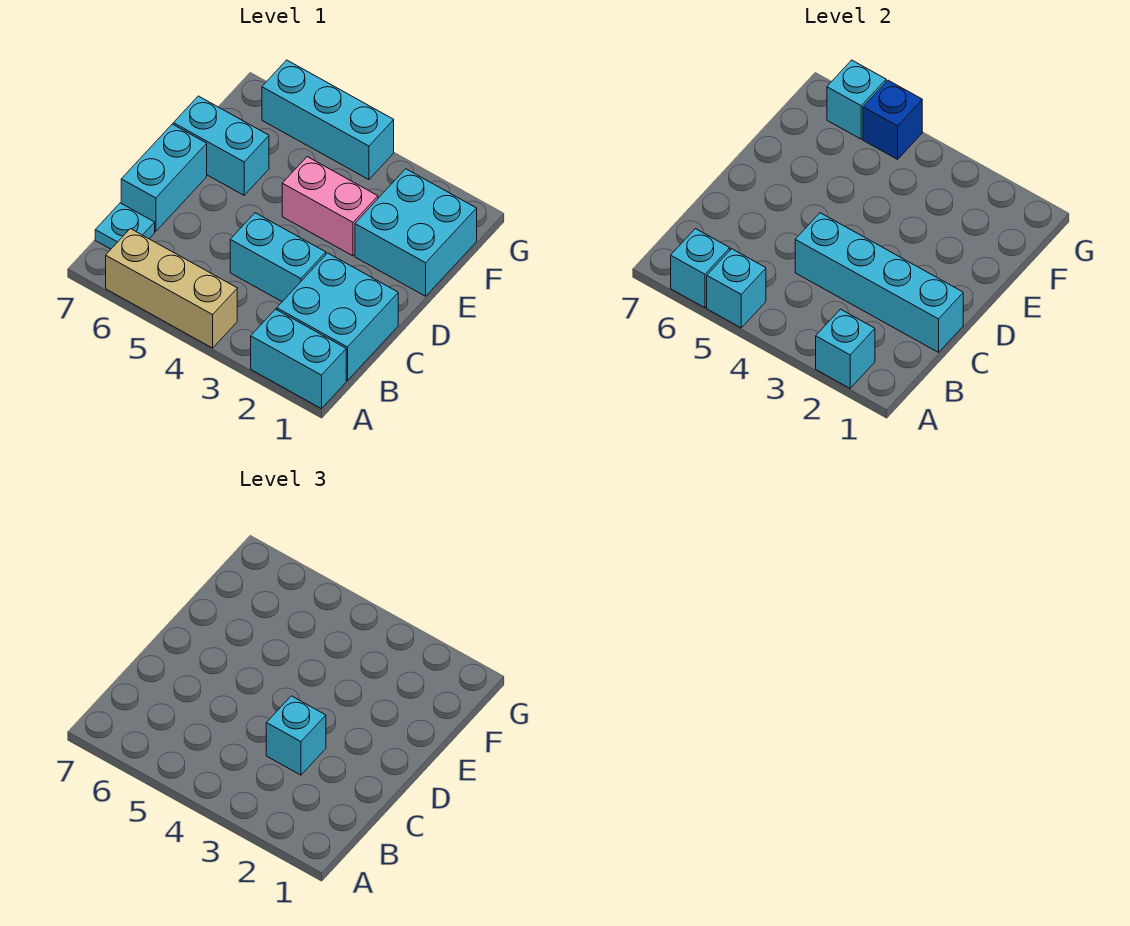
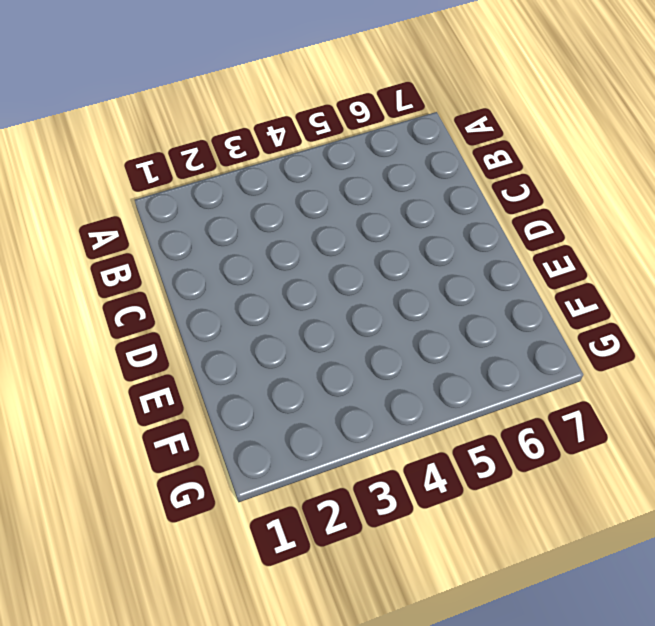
none -> cyan brick A1:A2 level 1
none -> tan brick A4:A6 level 1
none -> cyan brick B1:C2 level 1

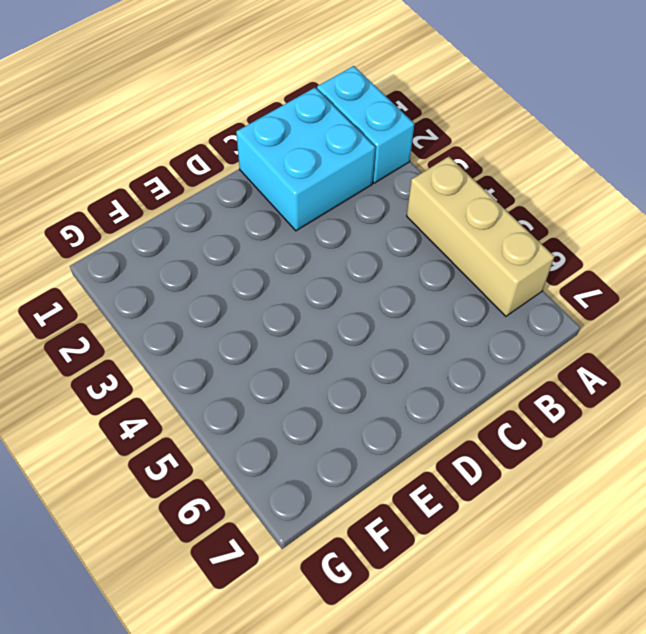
none -> cyan plate B7 level 1
none -> cyan brick C3:C4 level 1
none -> cyan brick C7:D7 level 1

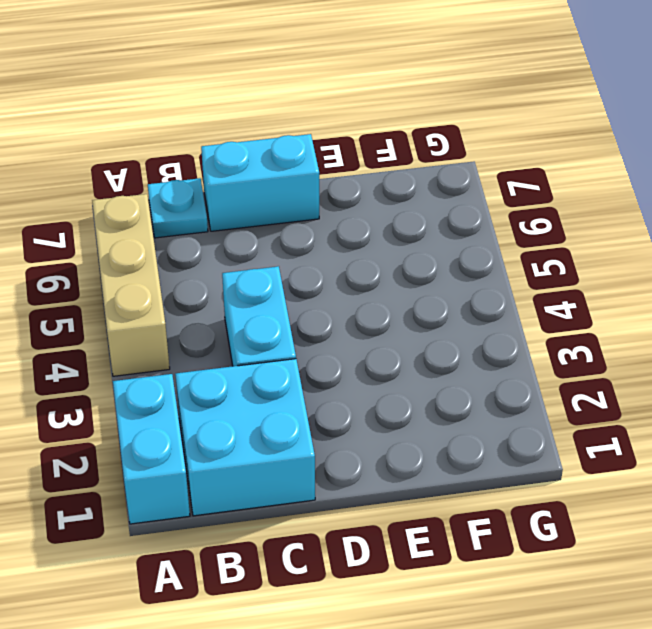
none -> cyan brick E1:F2 level 1
none -> pink brick E3:E4 level 1
none -> cyan brick E6:E7 level 1

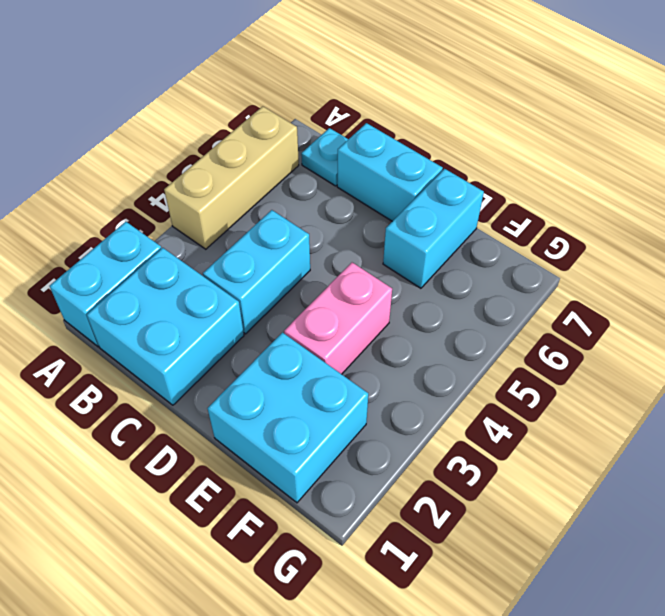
none -> cyan brick G4:G6 level 1
none -> cyan brick A2 level 2
none -> cyan brick A5 level 2

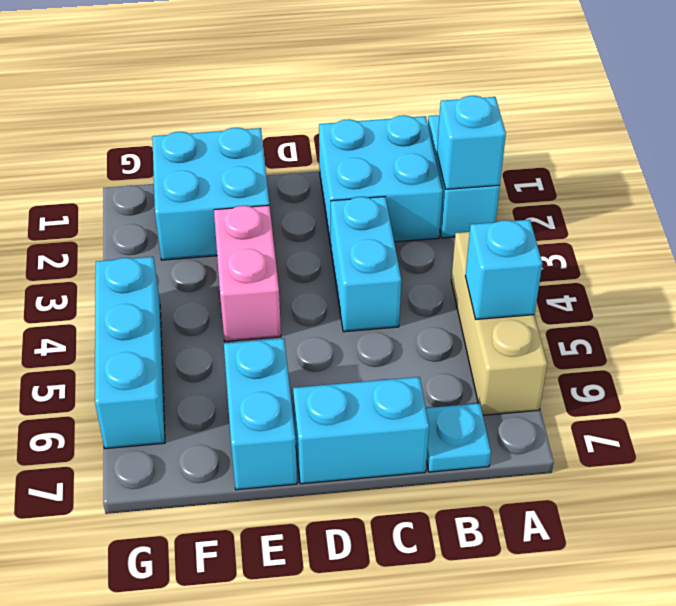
none -> cyan brick A6 level 2
none -> cyan brick C1:C4 level 2
none -> blue brick G5 level 2

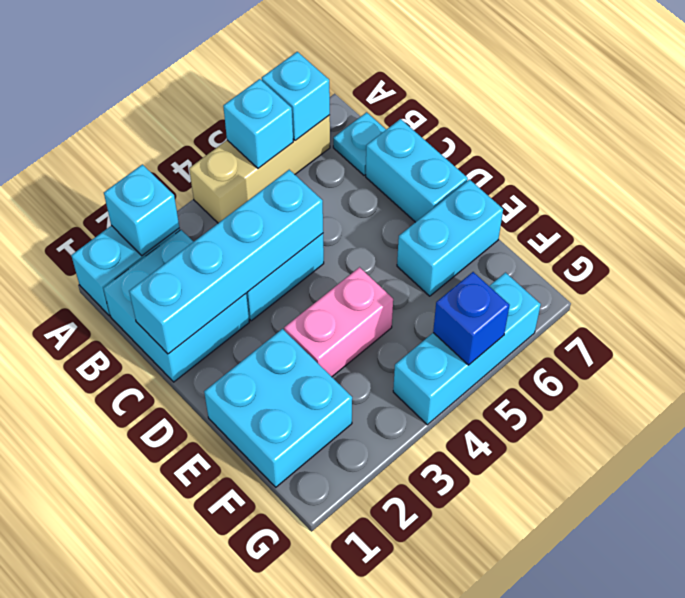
none -> cyan brick G6 level 2
none -> cyan brick C3 level 3

